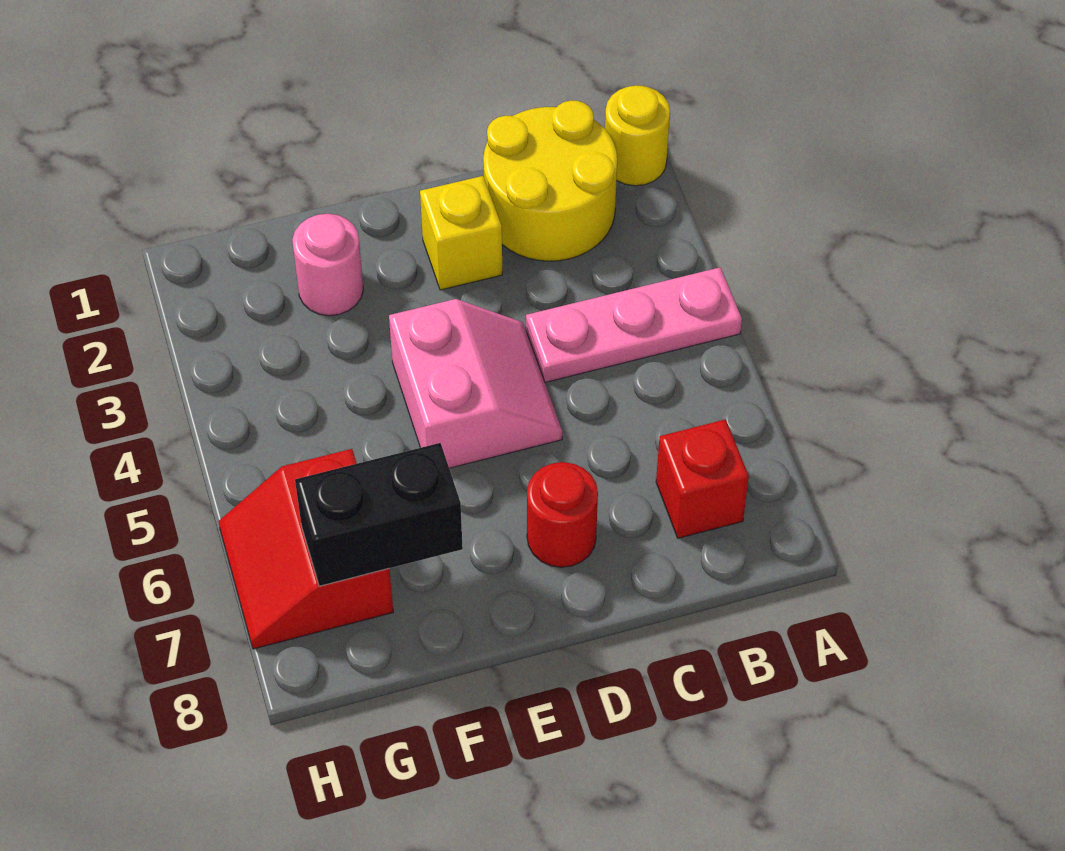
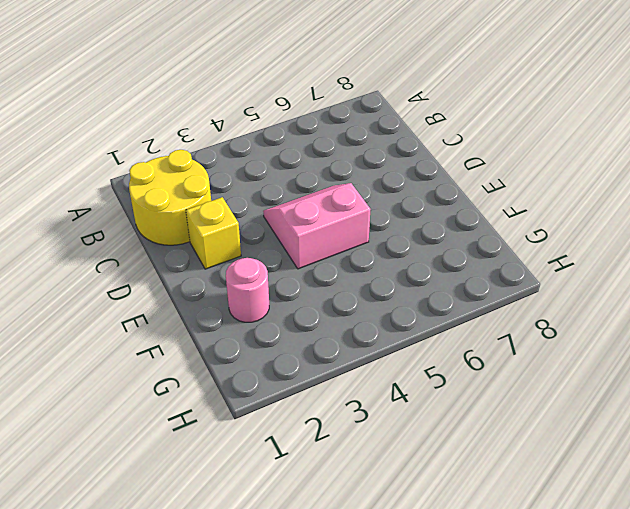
none -> yellow round brick A1 level 1
none -> pink plate A4:C4 level 1

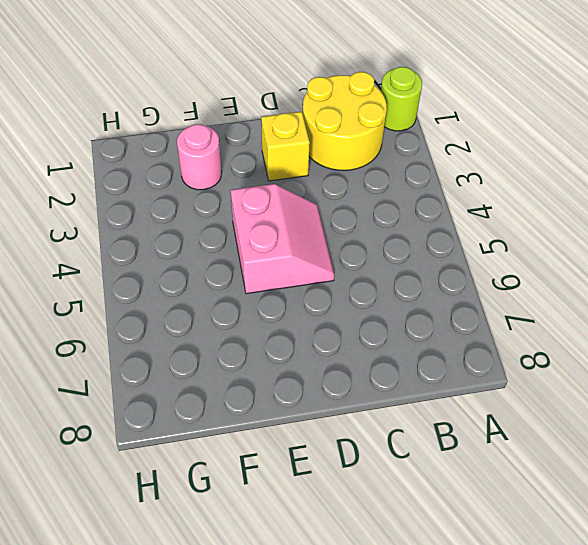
lime round brick A1 level 1 -> yellow round brick A1 level 1
none -> pink plate A4:C4 level 1
none -> red brick B7 level 1

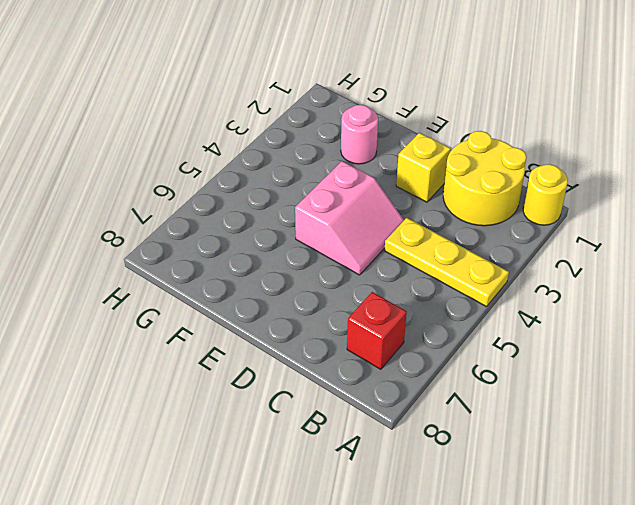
yellow plate A4:C4 level 1 -> pink plate A4:C4 level 1
none -> red round brick D7 level 1
none -> red slope G6:H7 level 1 top G

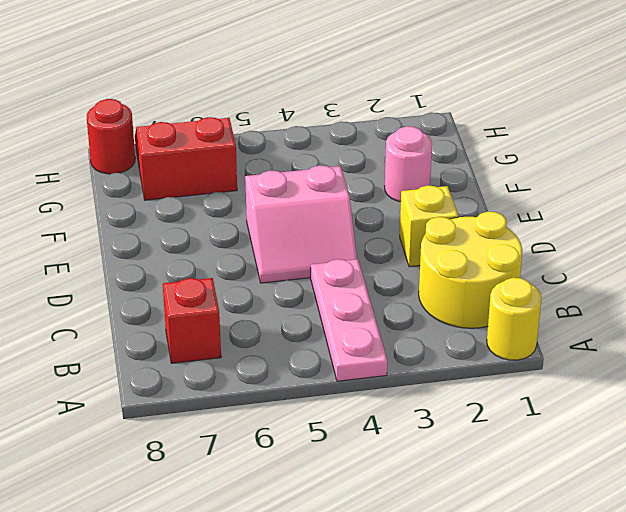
red round brick H8 level 1 -> red round brick D7 level 1
none -> black brick F7:G7 level 2

